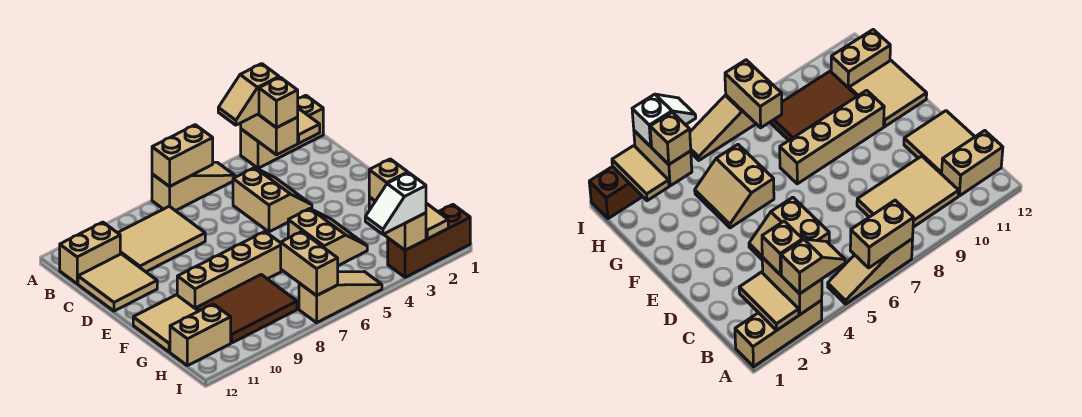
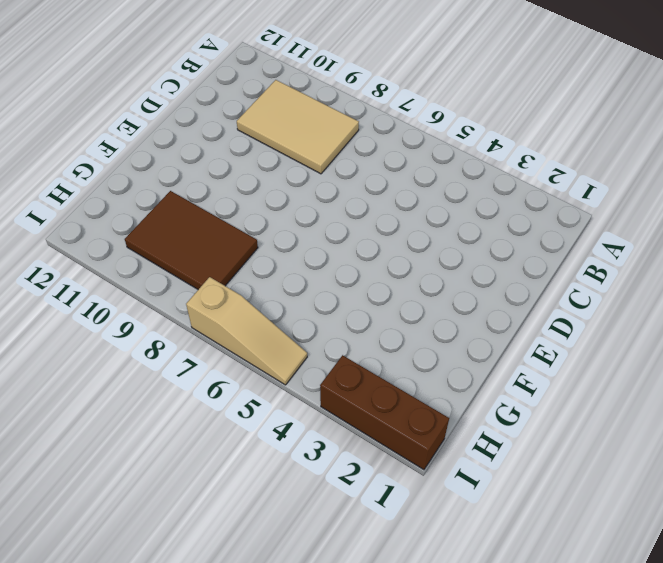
none -> tan brick A1:A3 level 1
none -> tan slope A5:A7 level 1 top 7
none -> tan brick B11:B12 level 1

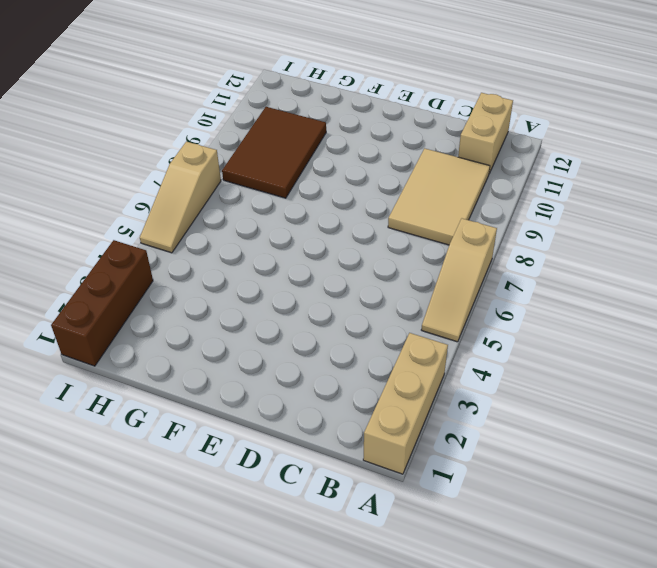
none -> tan slope C4:D5 level 1 top 5
none -> tan tile C11:D12 level 1
none -> tan slope F4:G5 level 1 top 5

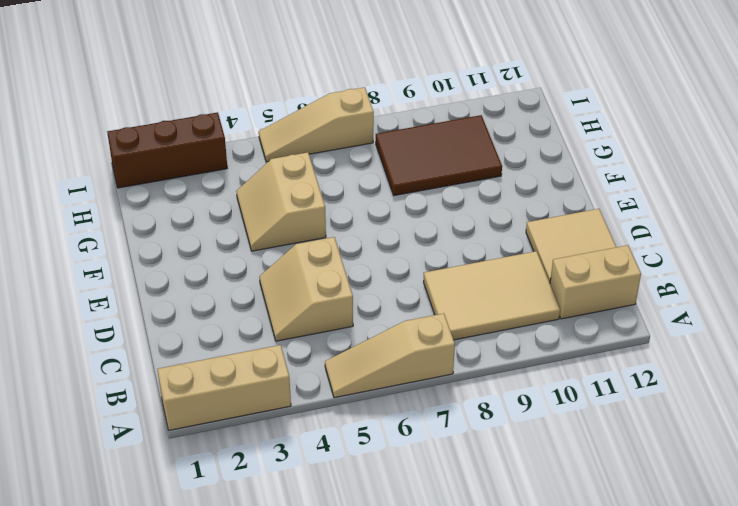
none -> tan brick F7:F10 level 1
none -> tan tile F11:G12 level 1
none -> tan brick H11:H12 level 1

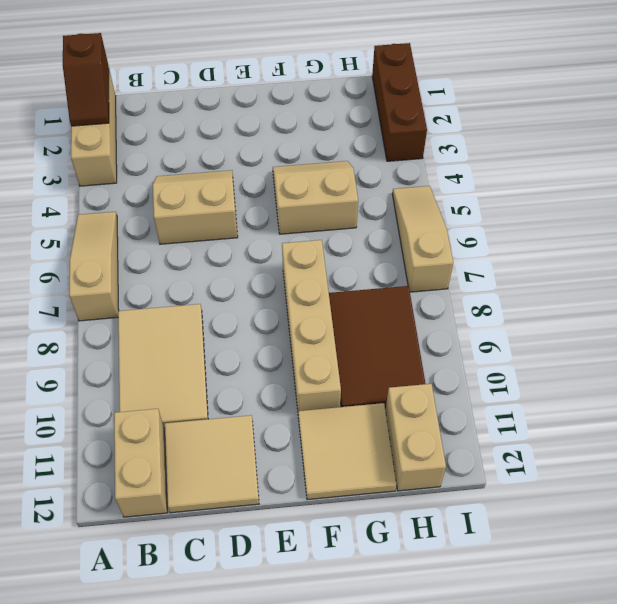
brown slope A1:A2 level 2 top 1 -> tan tile A2:B2 level 2
none -> tan brick A3:B3 level 2
none -> tan brick A6:A7 level 2
none -> tan tile H2:I2 level 2

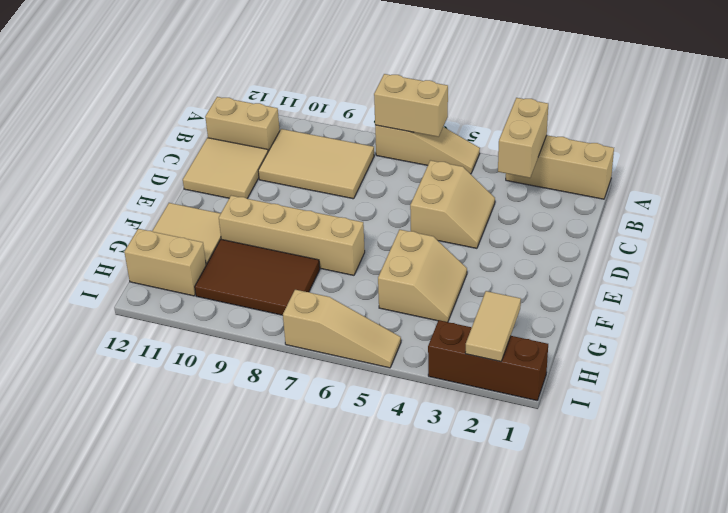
none -> tan tile A2:B2 level 2
none -> tan brick H3:I3 level 2
none -> tan brick H7:I7 level 2

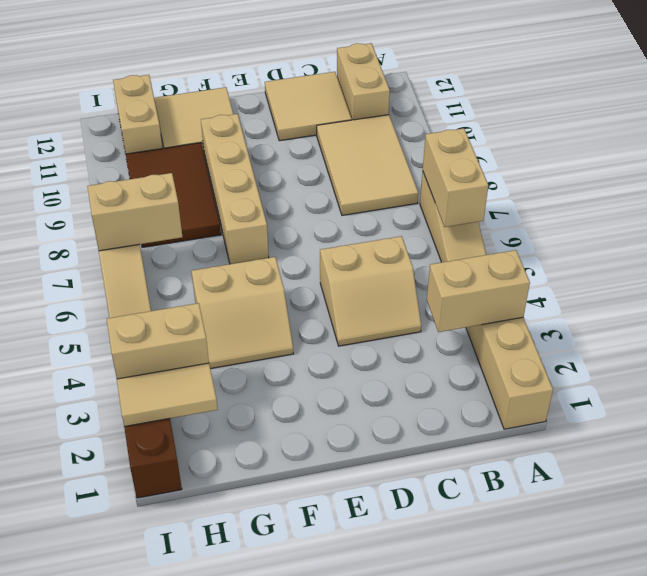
none -> tan tile A2:B2 level 2
none -> tan slope A3:A4 level 3 top 3
none -> tan brick B3 level 3

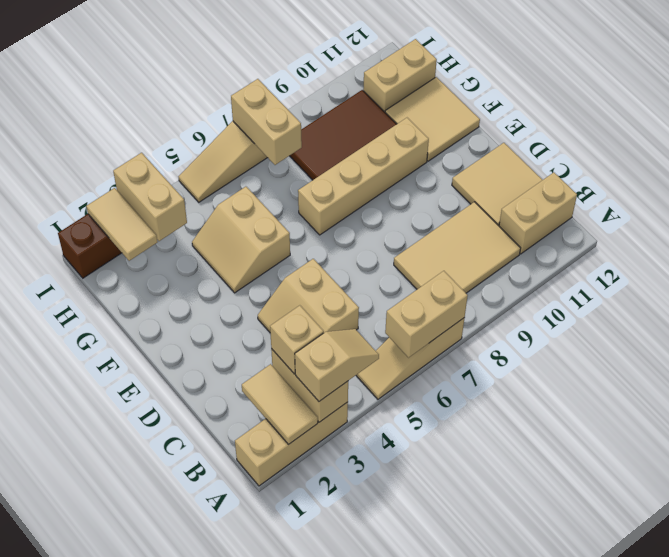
none -> tan brick H3 level 3
none -> white slope I3:I4 level 3 top 3

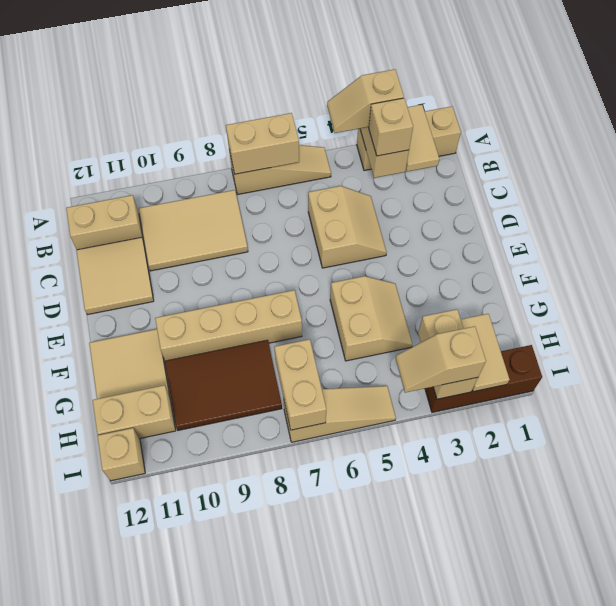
tan slope I3:I4 level 3 top 3 -> white slope I3:I4 level 3 top 3
tan brick I12 level 1 -> tan brick H3 level 3

